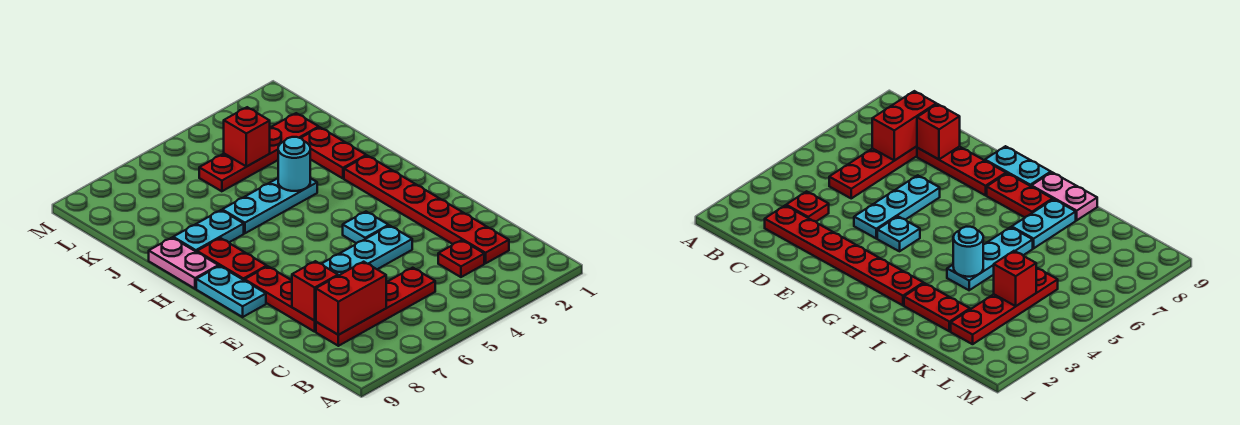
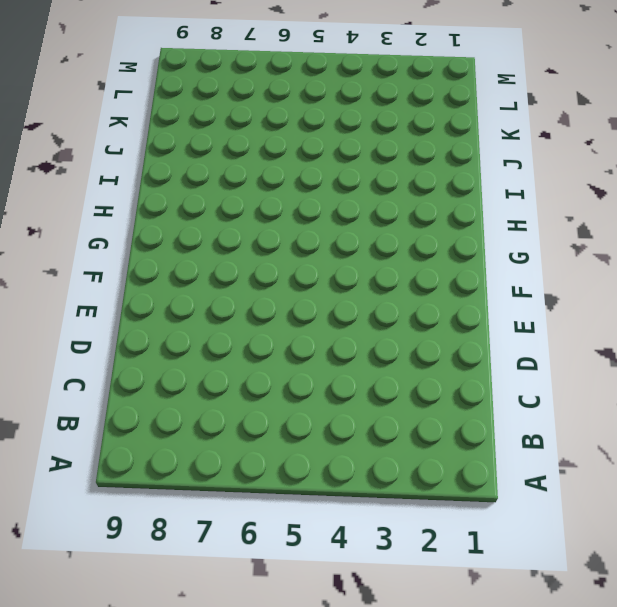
none -> red plate C2:H2 level 1
none -> red plate C3 level 1
none -> red plate C5:C8 level 1

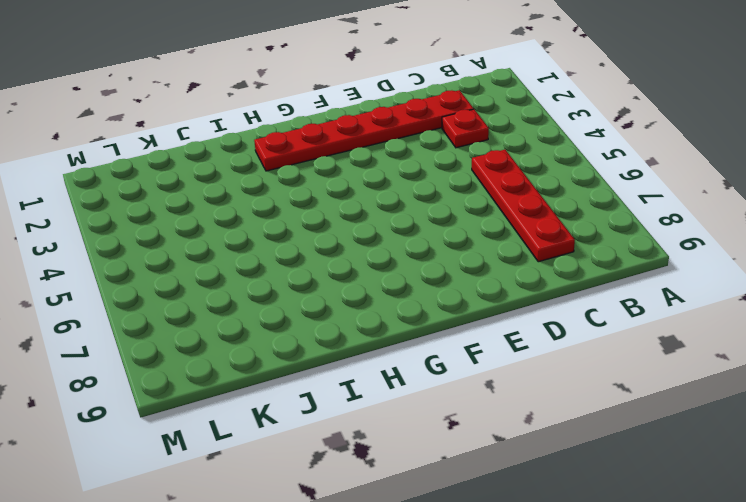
none -> red plate D8:F8 level 1
none -> cyan plate E4:E6 level 1
none -> cyan plate F4 level 1

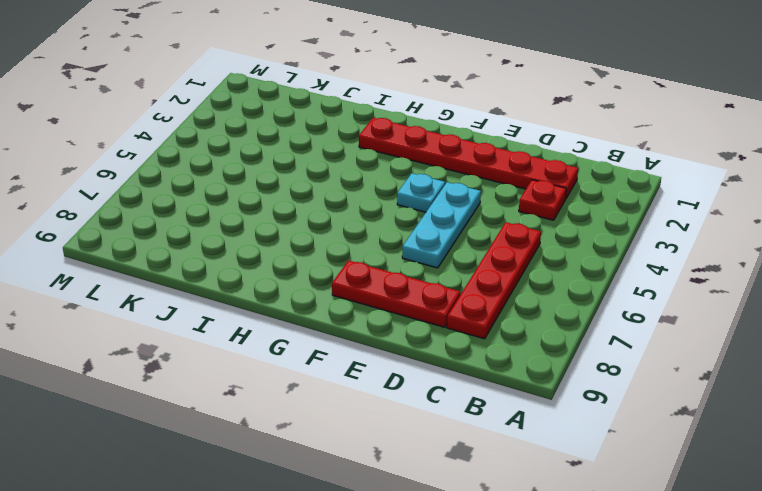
none -> cyan plate F9:G9 level 1
none -> red plate G8:H8 level 1
none -> pink plate H9:I9 level 1

